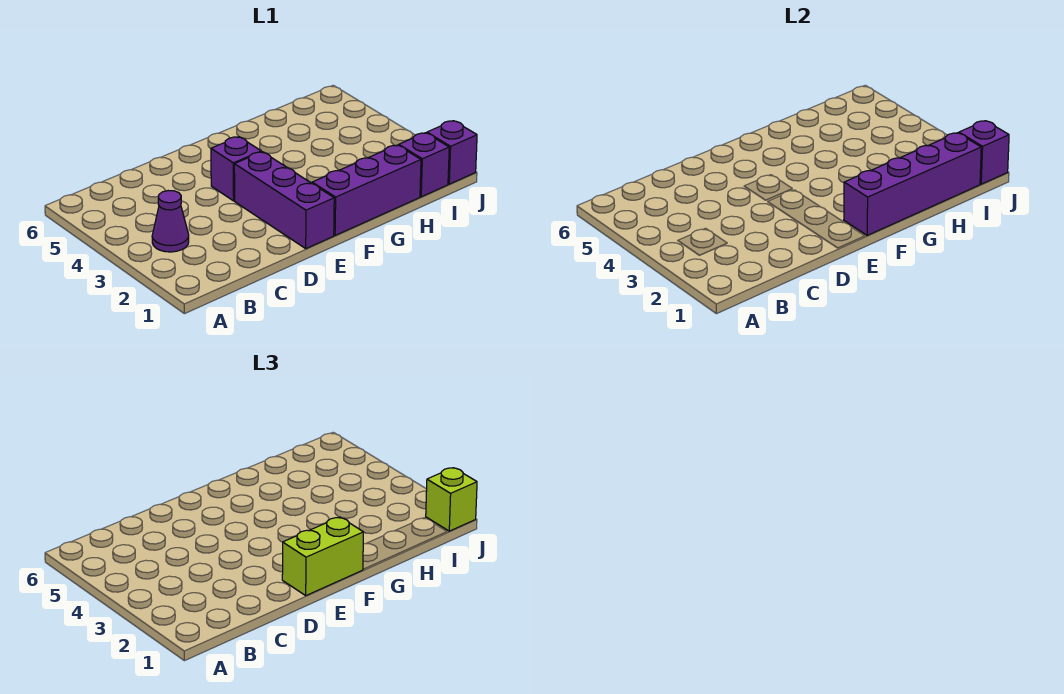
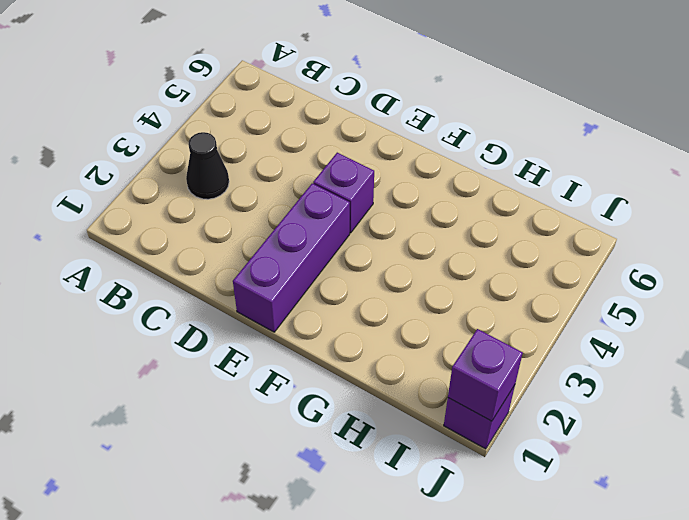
black cone B3 level 1 -> purple cone B3 level 1
none -> purple brick F1:H1 level 1
none -> purple brick I1 level 1

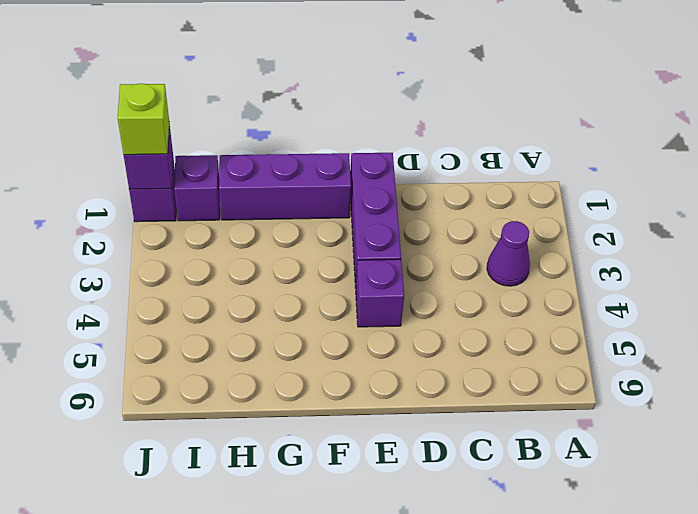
none -> purple brick F1:I1 level 2
none -> lime brick E1:F1 level 3

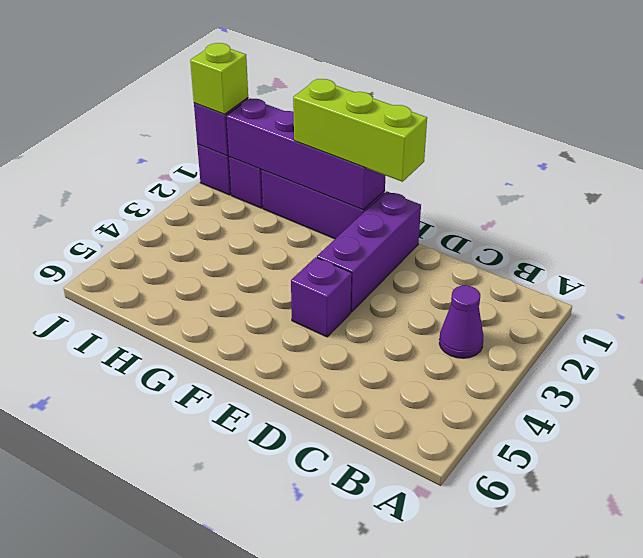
lime brick E1:G1 level 3 -> lime brick E1:F1 level 3

